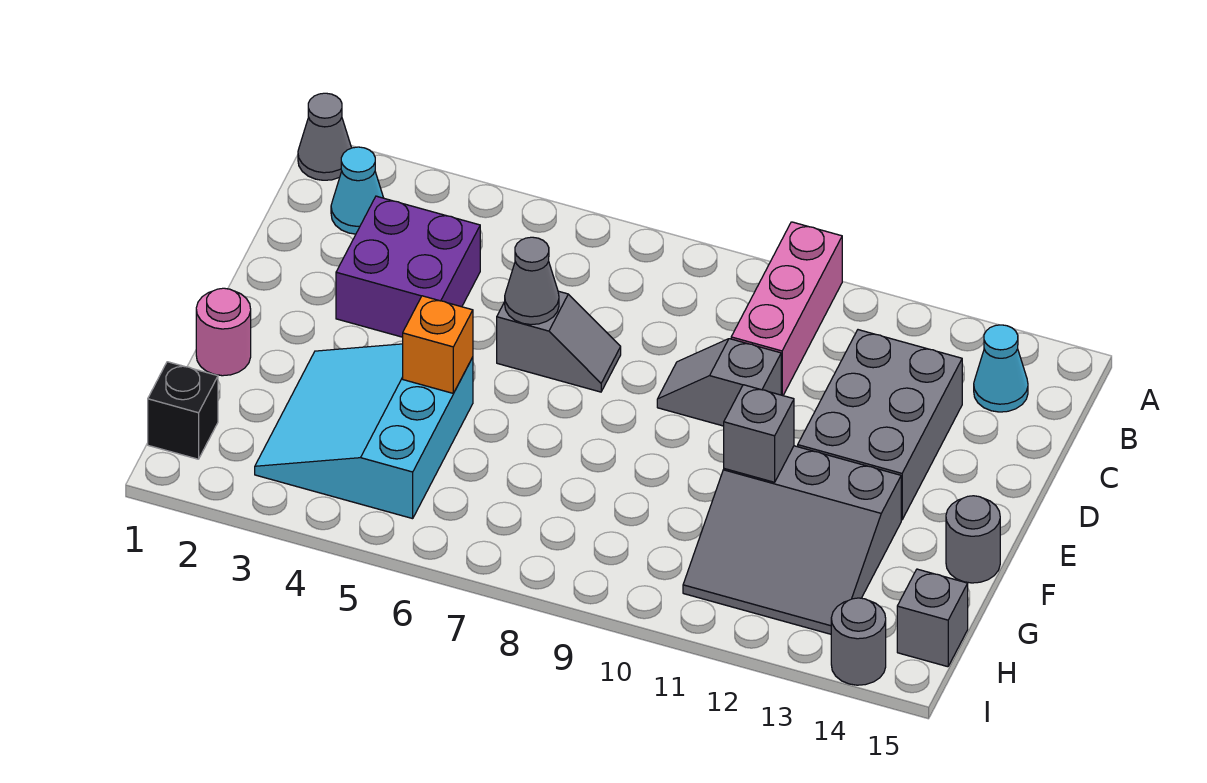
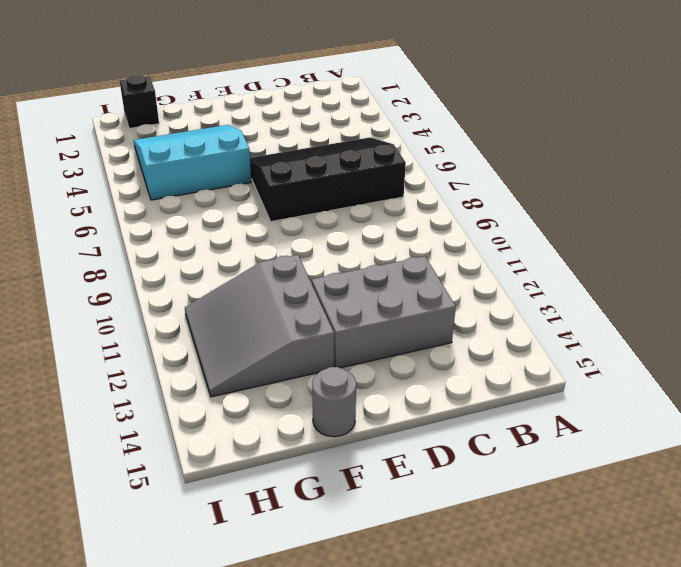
black slope B5:E7 level 1 top 7 -> grey slope D6:D7 level 1 top 6
none -> grey cone A1 level 1
none -> pink brick A10:C10 level 1
none -> cyan cone B2 level 1

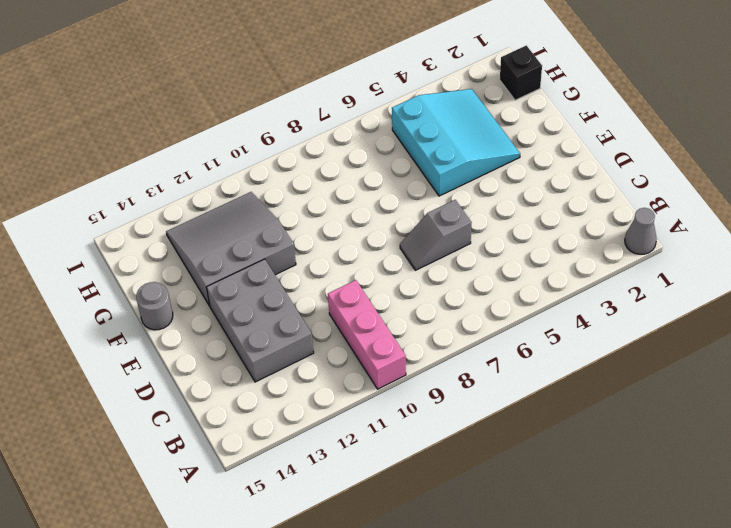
none -> cyan cone B2 level 1
none -> cyan cone B14 level 1
none -> purple brick C3:D4 level 1

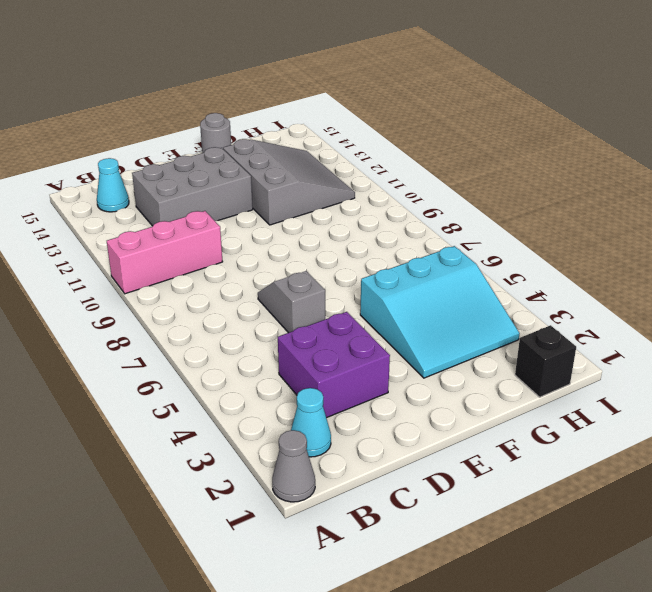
none -> grey slope D9:D10 level 1 top 10
none -> pink round brick F1 level 1
none -> grey brick H15 level 1

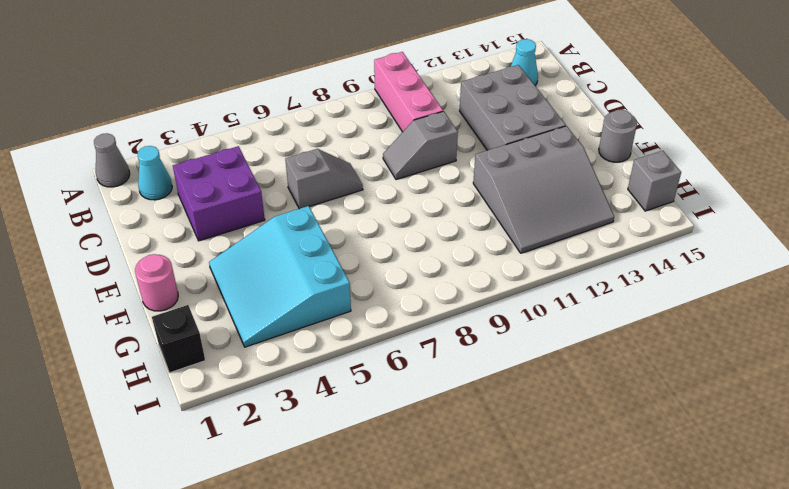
none -> grey round brick I14 level 1
none -> grey cone D6 level 2
none -> orange brick F5 level 2

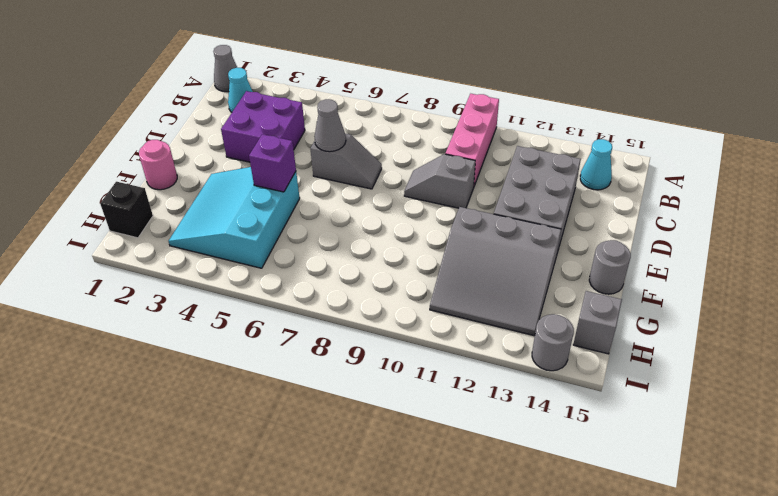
purple brick F5 level 2 -> orange brick F5 level 2
none -> grey brick F11 level 2

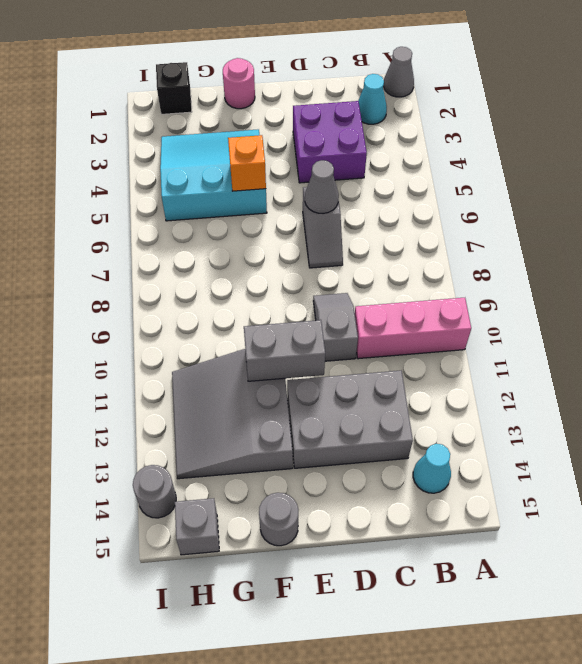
grey brick E11:F11 level 2 -> grey brick F11 level 2

